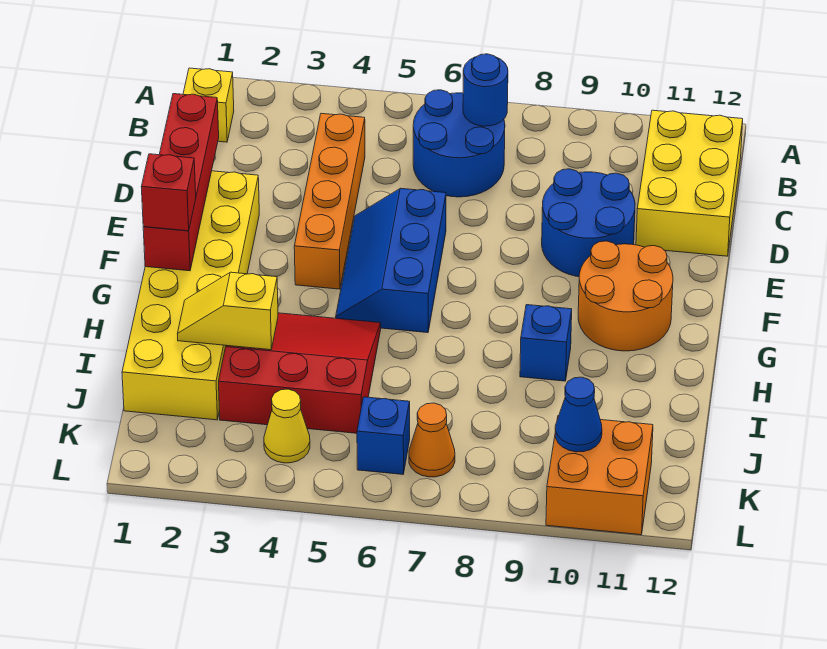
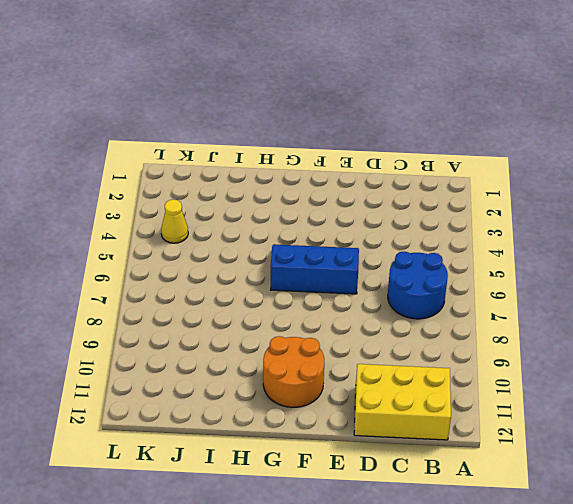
none -> yellow brick B1 level 1
none -> orange brick C4:F4 level 1
none -> blue round brick D9:E10 level 1

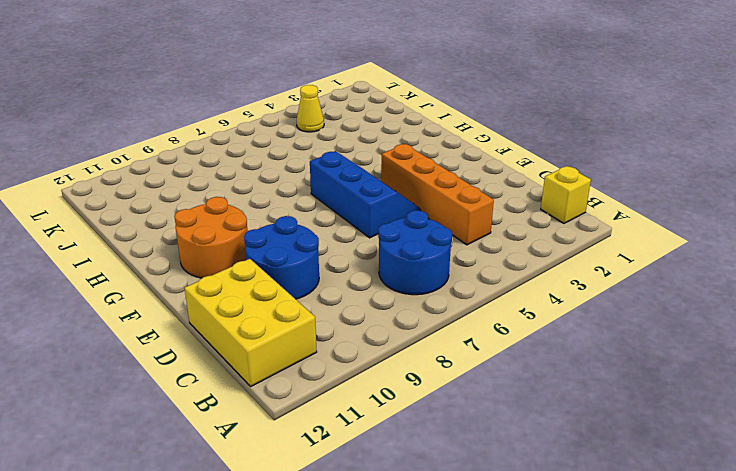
none -> yellow brick E1:J2 level 1
none -> red slope H3:J5 level 1 top J
none -> blue brick H9 level 1

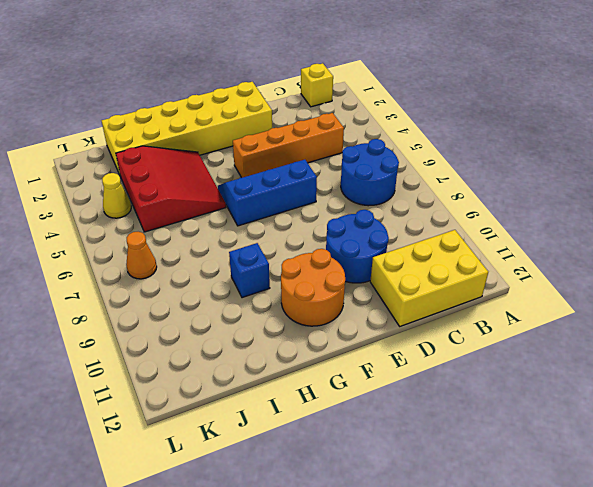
none -> blue brick K6 level 1
none -> orange brick K10:L11 level 1
none -> blue round brick B7 level 2

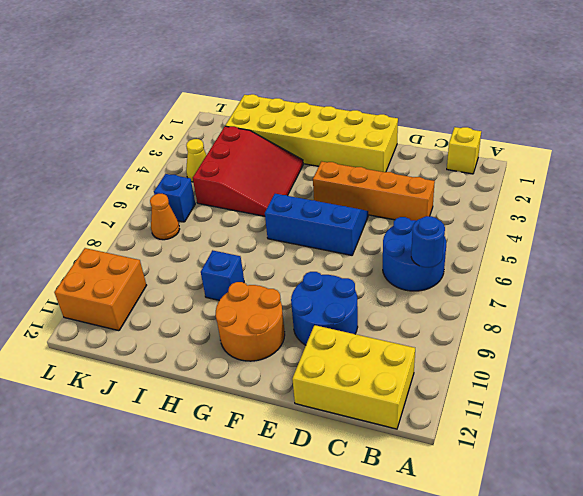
none -> red brick D1:G1 level 2
none -> yellow slope I2:I3 level 2 top 3
none -> blue cone K10 level 2

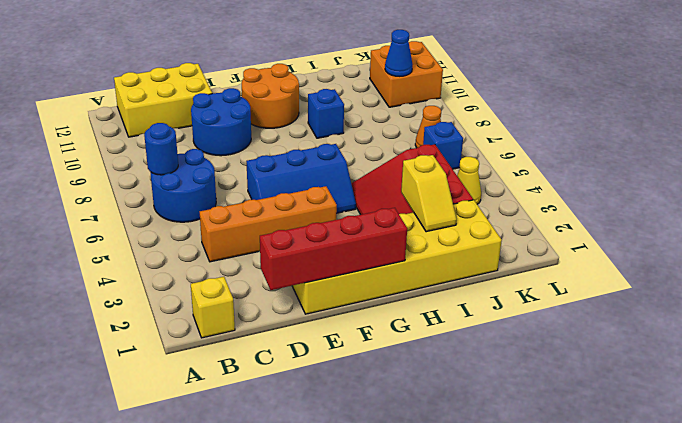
none -> red brick G1 level 3

